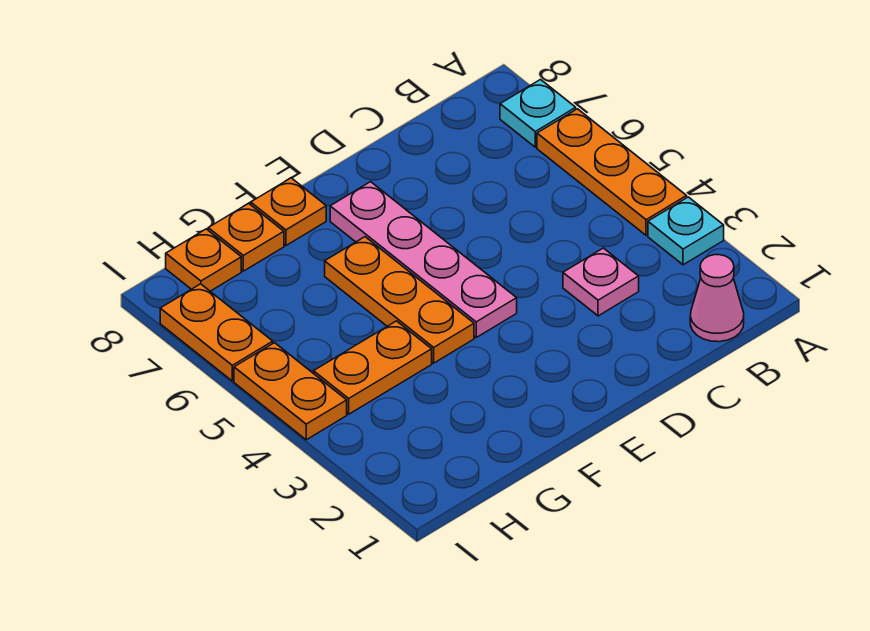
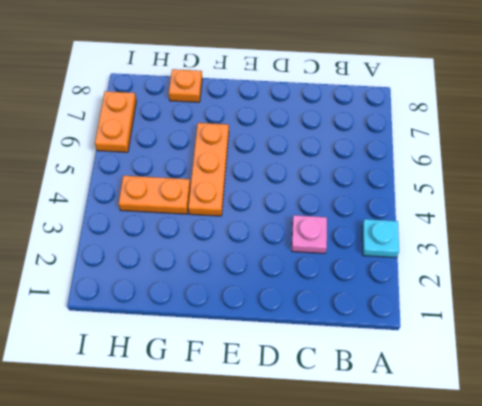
none -> orange plate A4:A6 level 1
none -> cyan plate A7 level 1
none -> pink cone B1 level 1

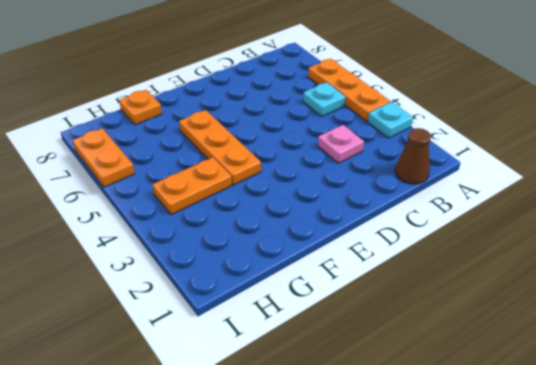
brown cone B1 level 1 -> pink cone B1 level 1
cyan plate B5 level 1 -> cyan plate A7 level 1
none -> pink plate E4:E7 level 1
none -> orange plate F8 level 1
none -> orange plate H8 level 1

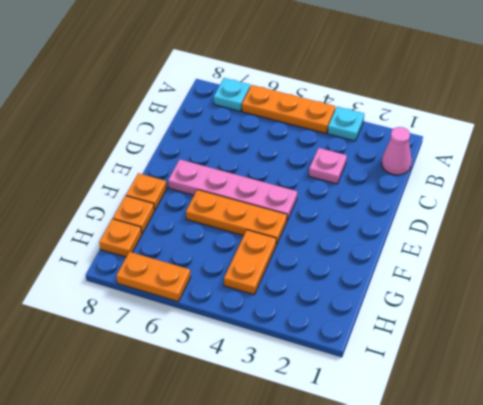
none -> orange plate I4:I5 level 1

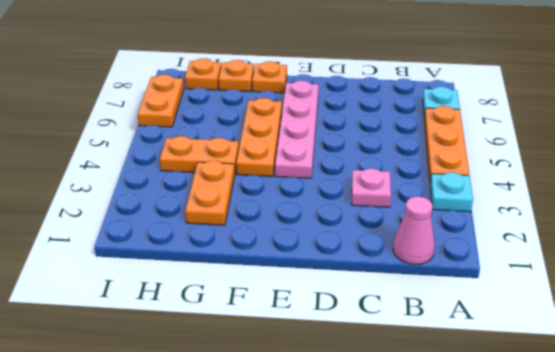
orange plate G2:G3 level 1 -> orange plate I4:I5 level 1

